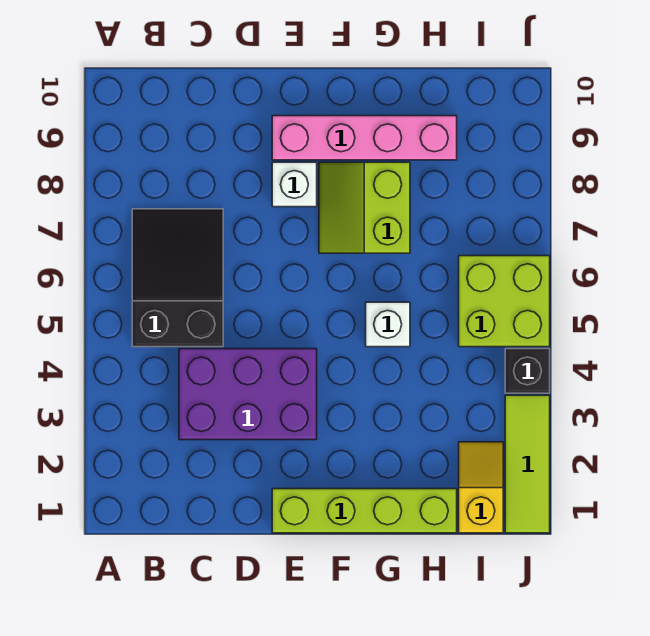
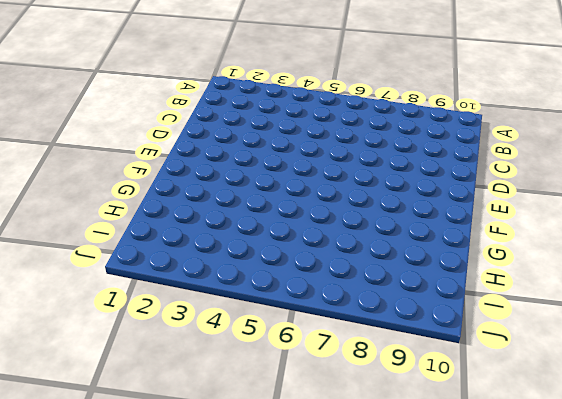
none -> black slope B5:C7 level 1 top 5
none -> purple brick C3:E4 level 1

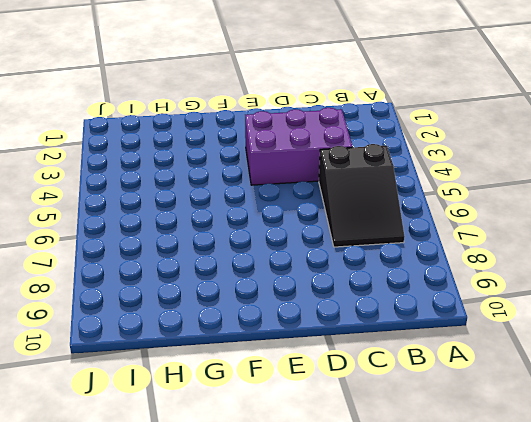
none -> lime brick E1:H1 level 1
none -> white brick E8 level 1

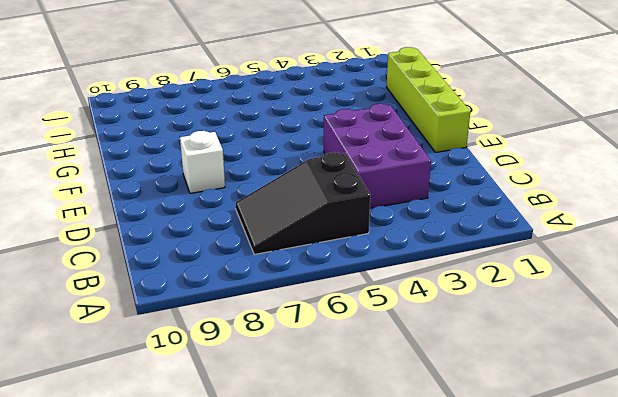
none -> pink brick E9:H9 level 1
none -> lime slope F7:G8 level 1 top G

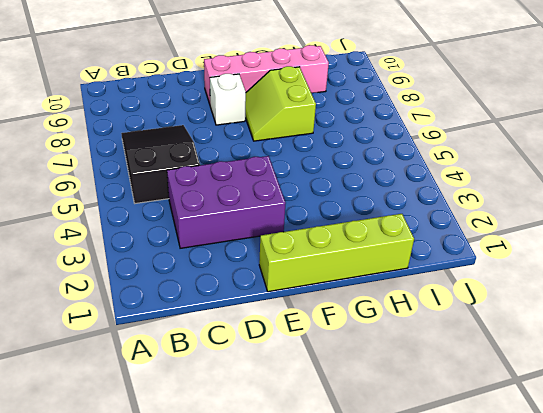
none -> white brick G5 level 1
none -> yellow slope I1:I2 level 1 top 1

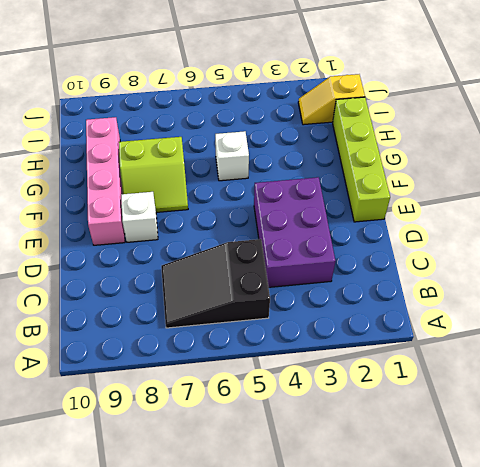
none -> lime brick I5:J6 level 1
none -> lime tile J1:J3 level 1

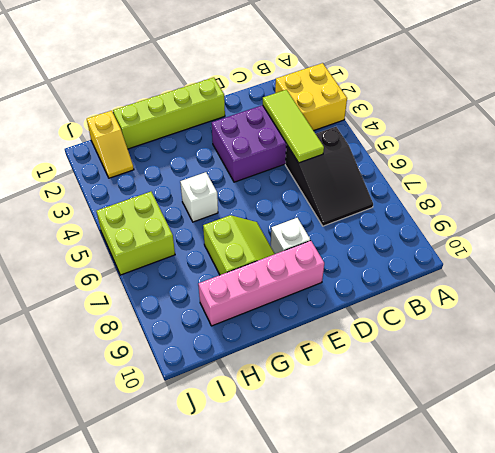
yellow brick A2:B3 level 1 -> none
lime tile C3:C5 level 2 -> lime tile J1:J3 level 1
none -> black brick J4 level 1

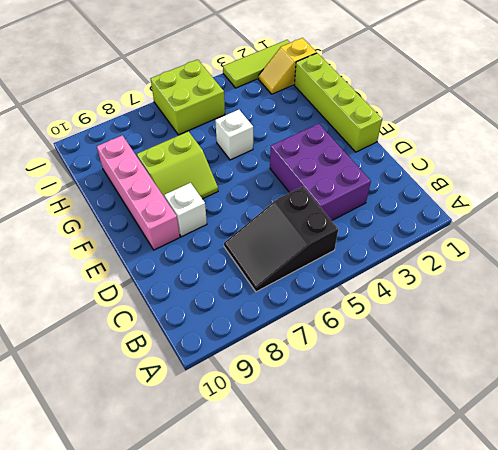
none -> black brick J4 level 1

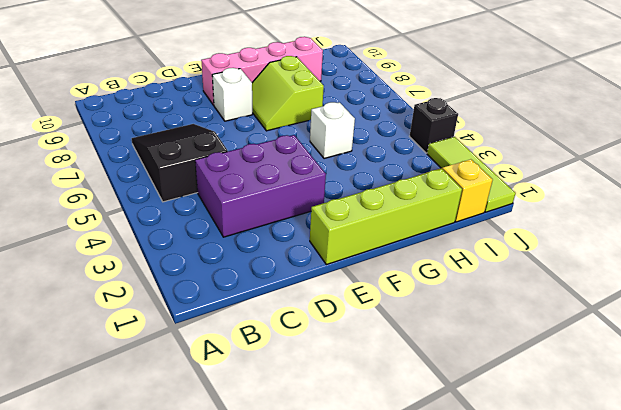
none -> lime brick I5:J6 level 1

